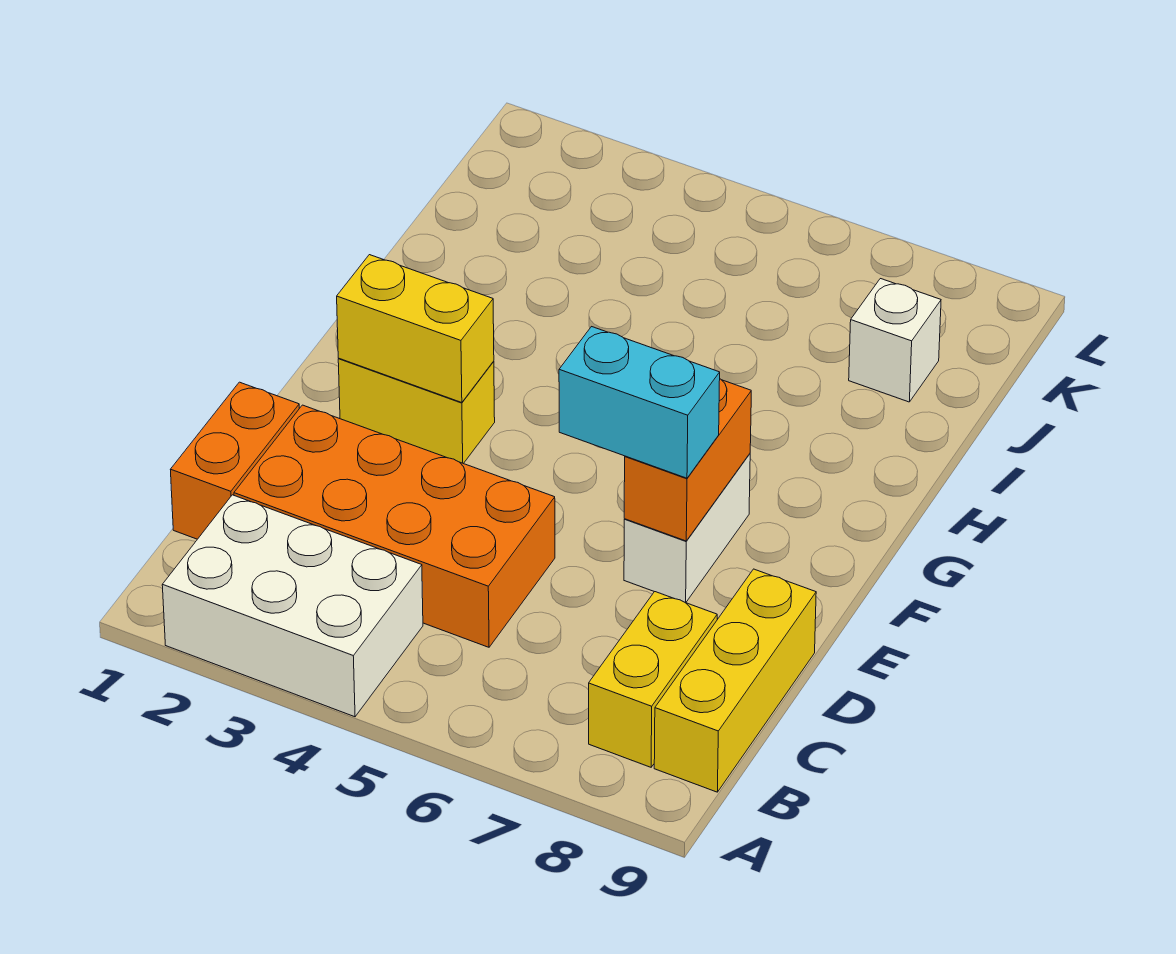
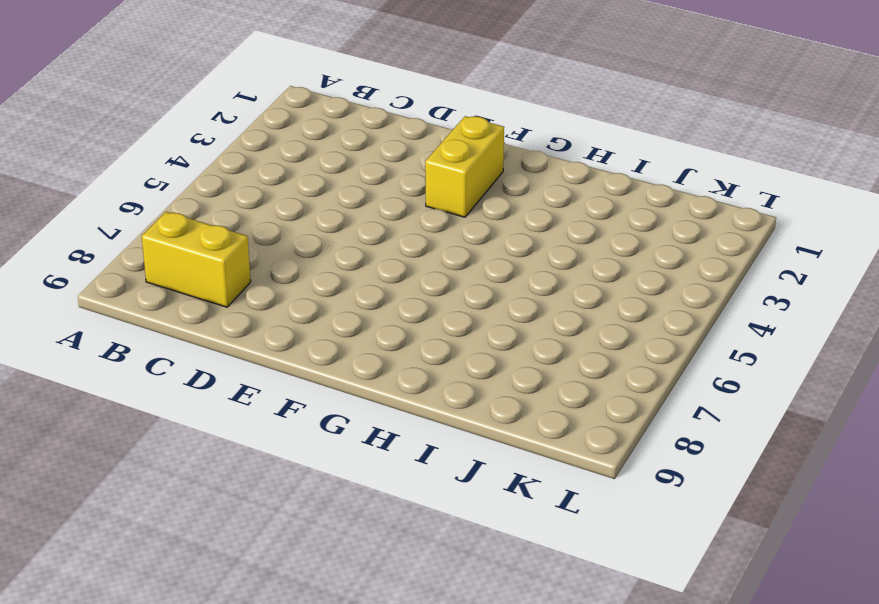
none -> white brick A2:B4 level 1
none -> yellow brick B9:D9 level 1

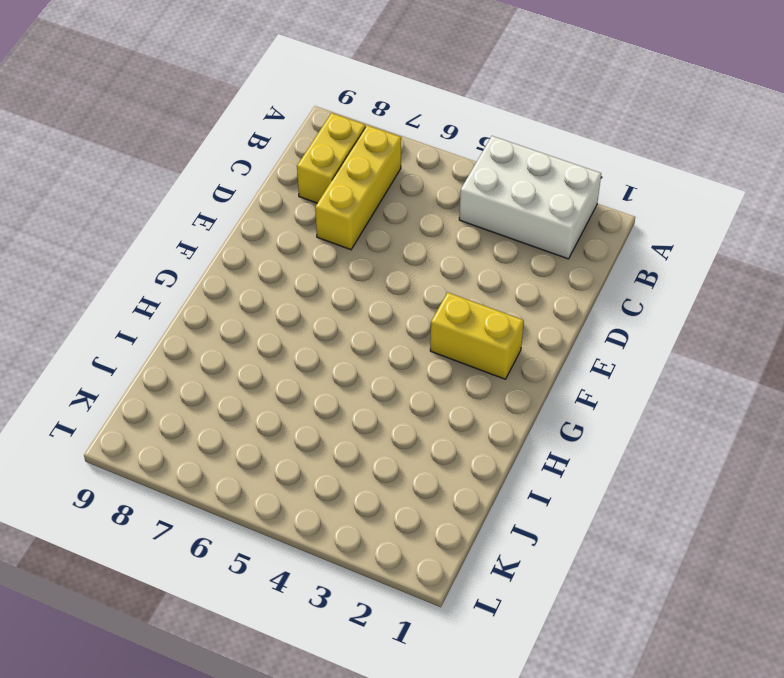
yellow brick B7:D7 level 1 -> yellow brick B9:D9 level 1
none -> orange brick C1:D1 level 1
none -> orange brick C2:D5 level 1

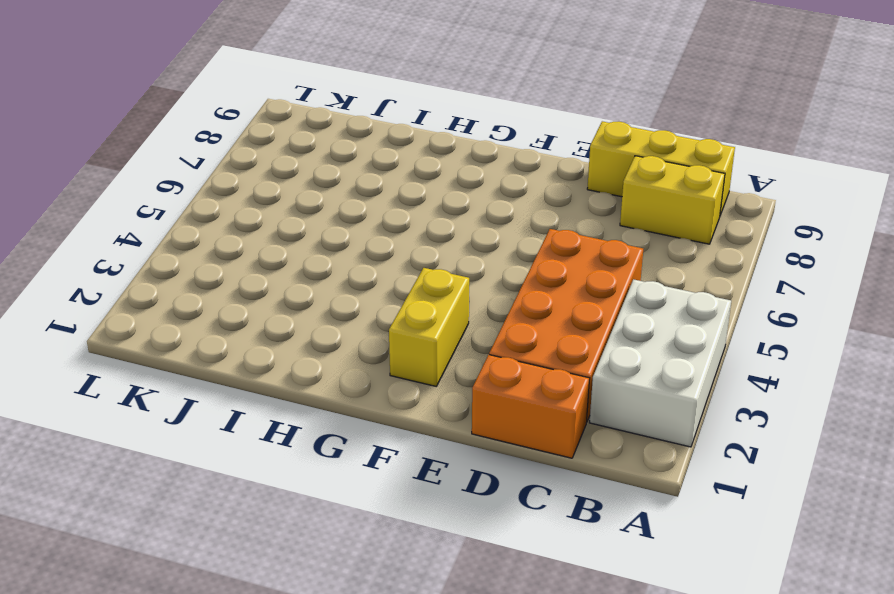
none -> white brick E7:F7 level 1
none -> white brick J8 level 1

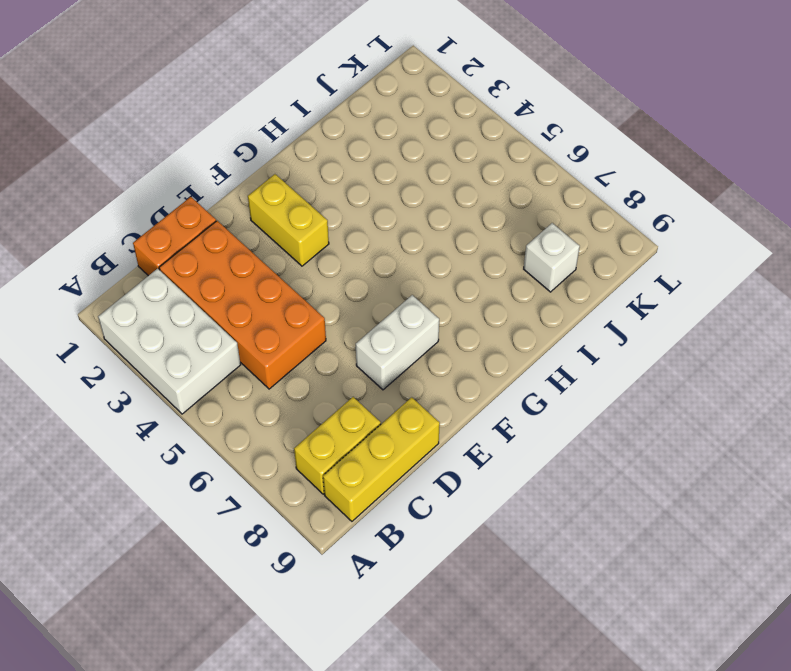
none -> orange brick E7:F7 level 2
none -> yellow brick F2:F3 level 2

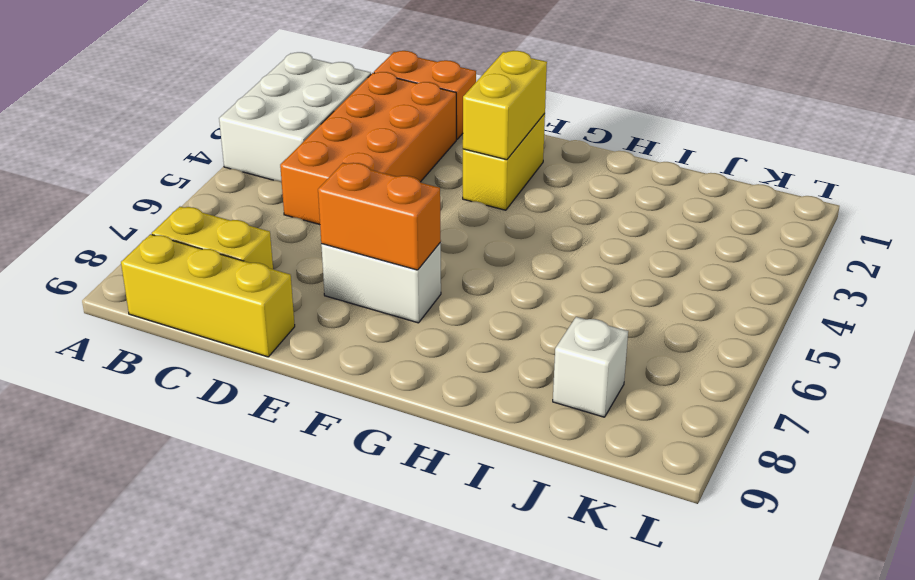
none -> cyan brick E6:E7 level 3

